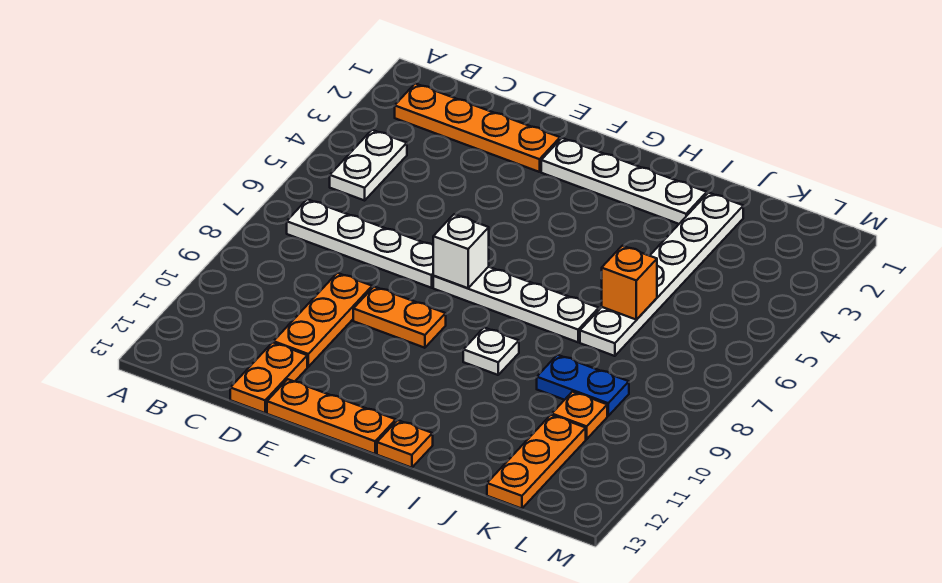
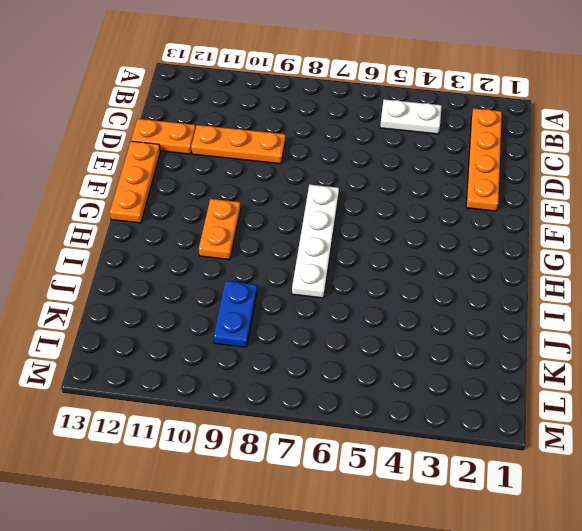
orange plate G10:H10 level 1 -> orange plate E9:F9 level 1
none -> white plate B7:E7 level 1
none -> white plate F2:I2 level 1
none -> white plate H9 level 1

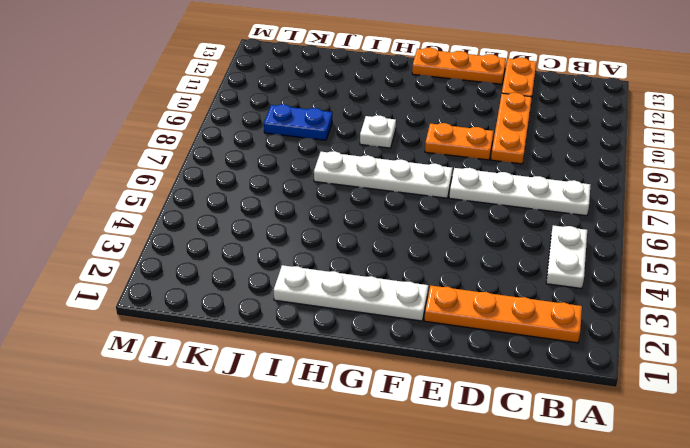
none -> orange plate H13 level 1
none -> white plate J2:J7 level 1
none -> orange plate K10 level 1

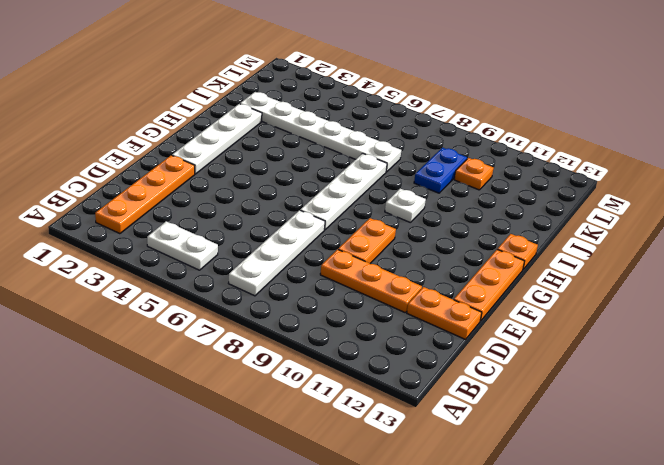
none -> orange plate K11:K13 level 1
none -> white brick F7 level 2
none -> orange brick J6 level 2

